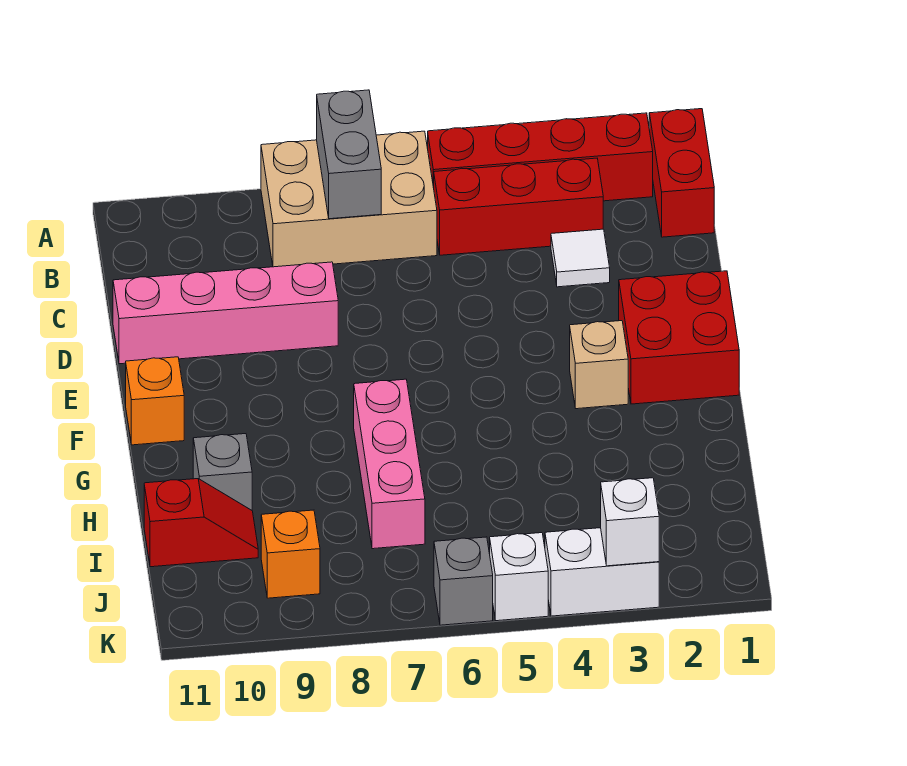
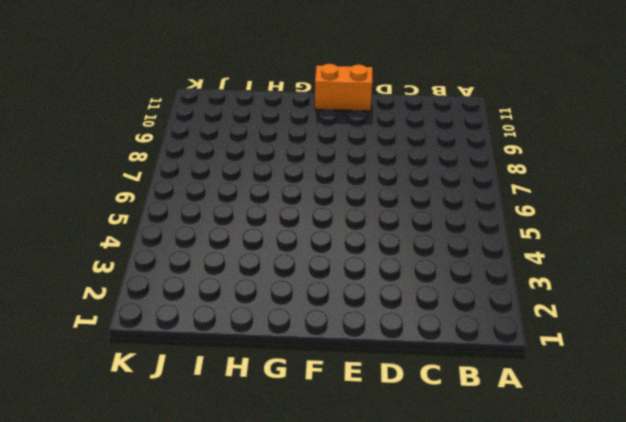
orange brick E11:F11 level 1 -> orange brick F11 level 1
none -> red brick A1:B1 level 1
none -> red brick A2:A5 level 1
none -> tan brick A6:B8 level 1

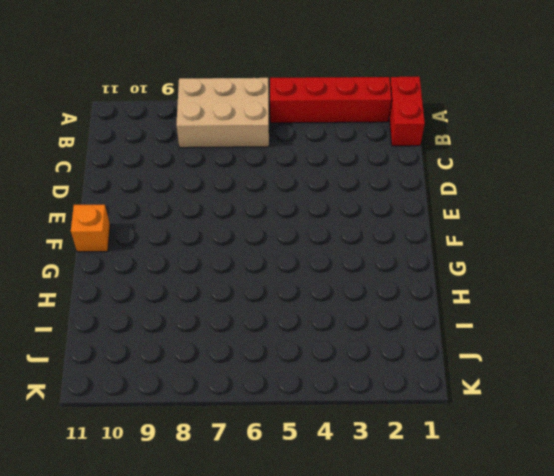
none -> red brick B3:B5 level 1
none -> white tile C3 level 1
none -> pink brick D8:D11 level 1

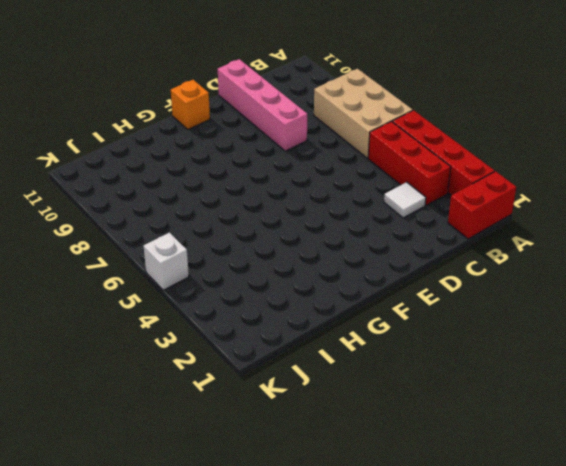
none -> red brick E1:F2 level 1
none -> tan brick F3 level 1
none -> pink brick G7:I7 level 1

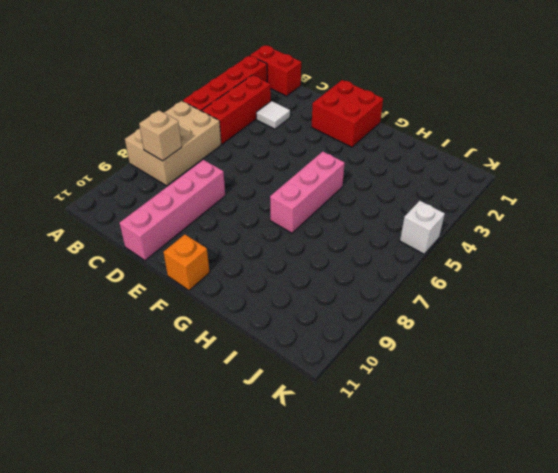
tan brick B8 level 2 -> tan brick F3 level 1
pink brick G5:G7 level 1 -> pink brick G7:I7 level 1
none -> grey brick H10 level 1
none -> red slope I10:I11 level 1 top 11
none -> orange brick J9 level 1

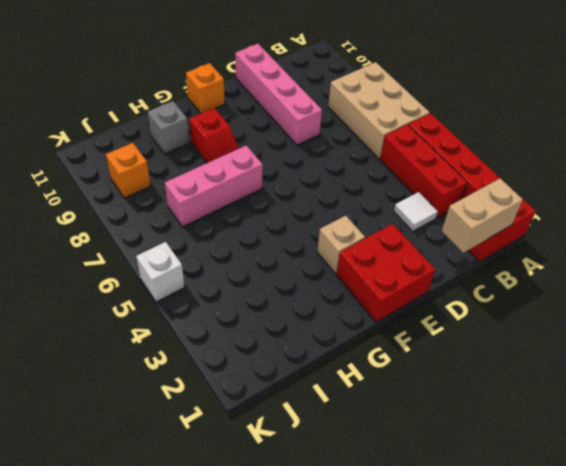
tan brick B1:C1 level 2 -> none
red slope G8:G9 level 1 top 9 -> red slope I10:I11 level 1 top 11
none -> white brick K3:K4 level 1
none -> grey brick K6 level 1
none -> grey brick A7:B7 level 2

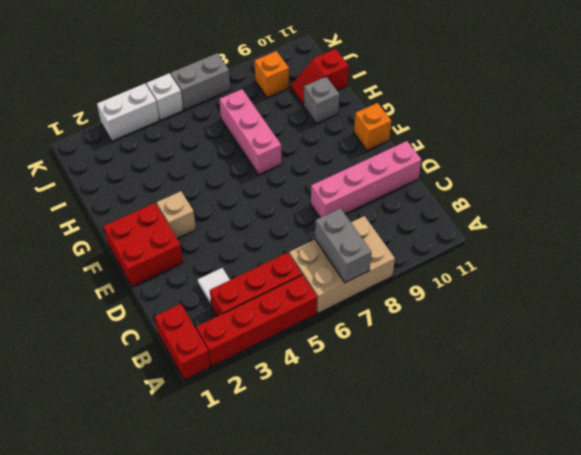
grey brick K6:K7 level 1 -> grey brick K6 level 1
none -> white brick K3 level 2

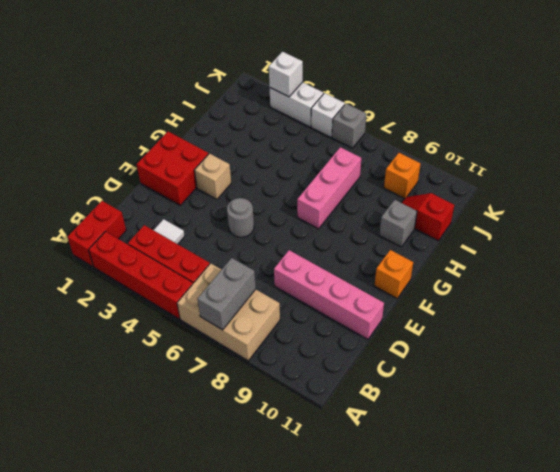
grey round brick E5 level 1 -> none

